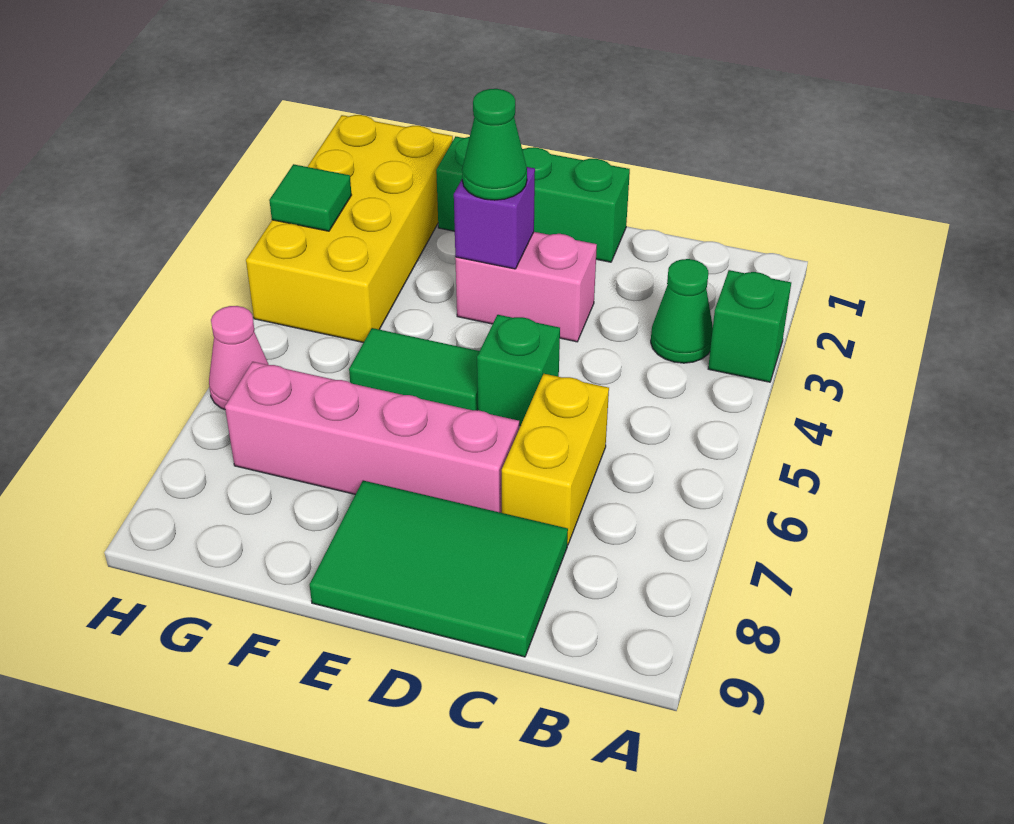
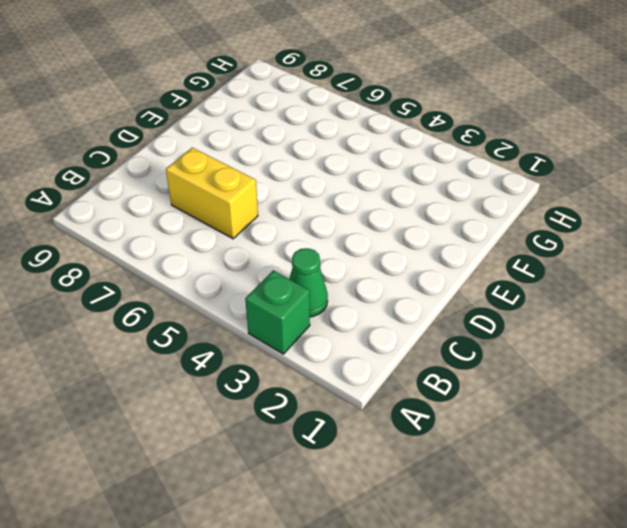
none -> green tile C8:E9 level 1
none -> green brick D1:F1 level 1
none -> pink brick D3:E3 level 1

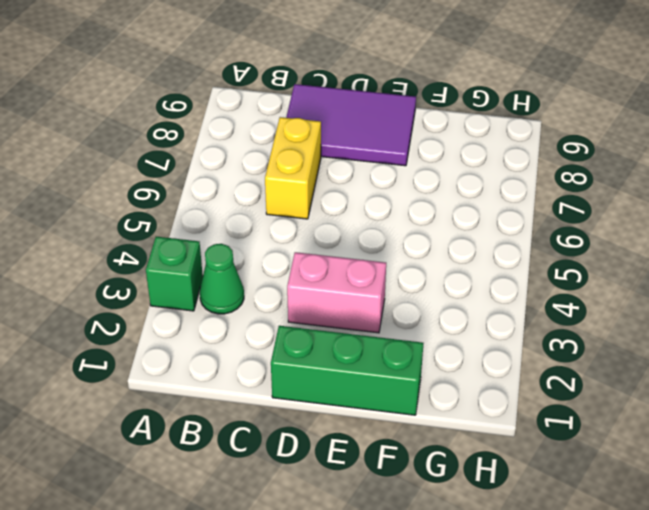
purple tile C8:E9 level 1 -> green tile C8:E9 level 1
none -> green brick D5 level 1
none -> pink brick D7:G7 level 1
none -> green tile E5:F5 level 1

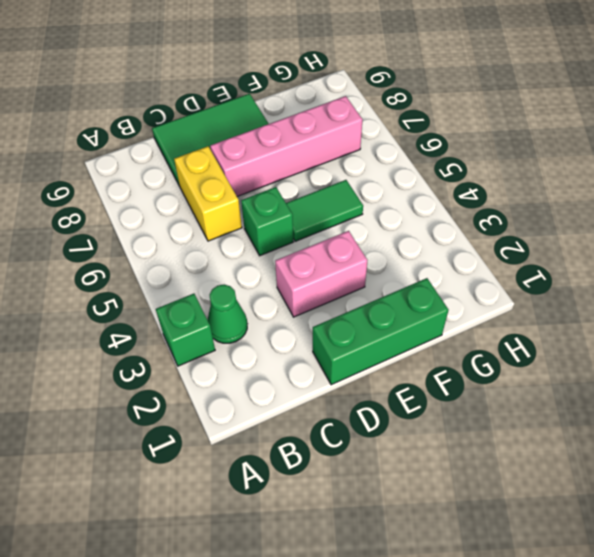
none -> yellow brick G1:H4 level 1
none -> pink cone H6 level 1
none -> purple brick E3 level 2

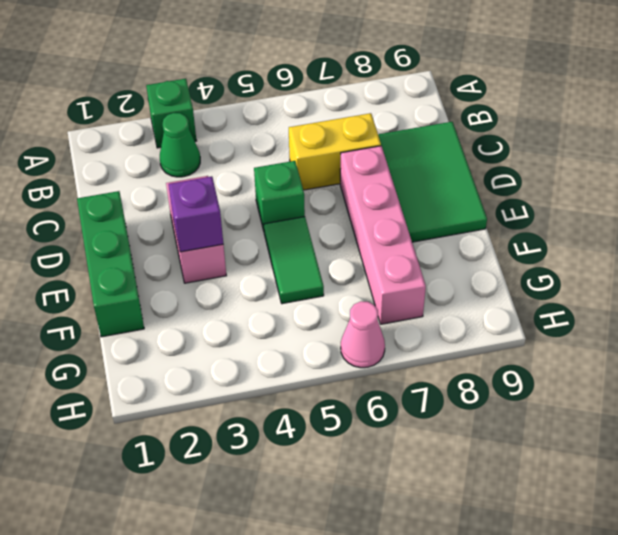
none -> yellow brick G1:H4 level 1
none -> green tile H3 level 2
none -> green cone E3 level 3

